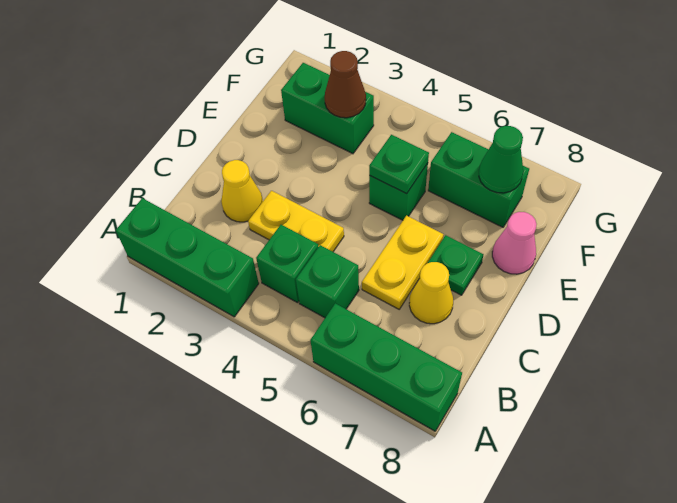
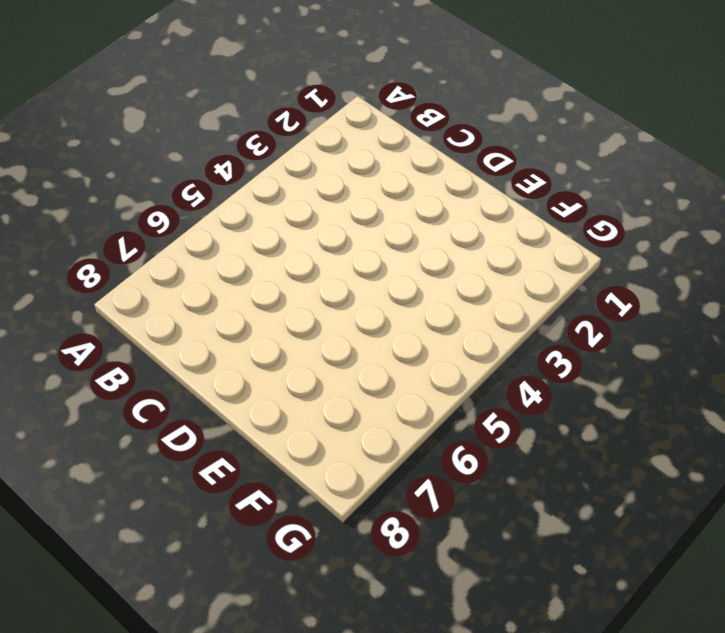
none -> green brick A1:A3 level 1
none -> green brick A6:A8 level 1
none -> green brick B4 level 1

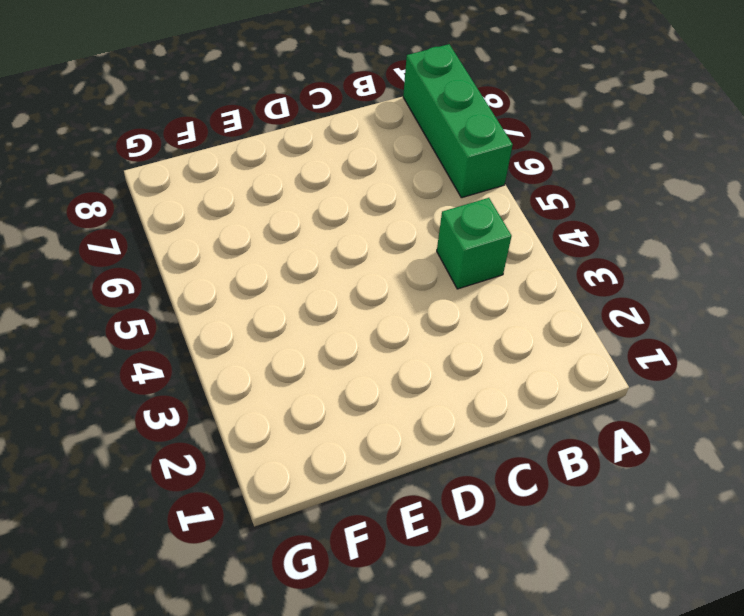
none -> green brick A1:A3 level 1
none -> green brick B5 level 1
none -> yellow cone C2 level 1

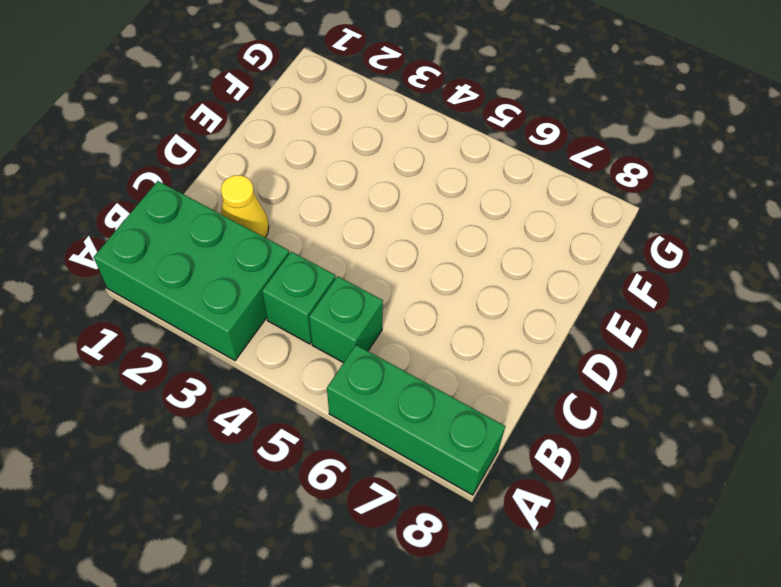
green brick A1:B3 level 1 -> green brick A1:A3 level 1
none -> yellow plate C3:C4 level 1
none -> yellow plate C6:D6 level 1
none -> yellow cone C7 level 1

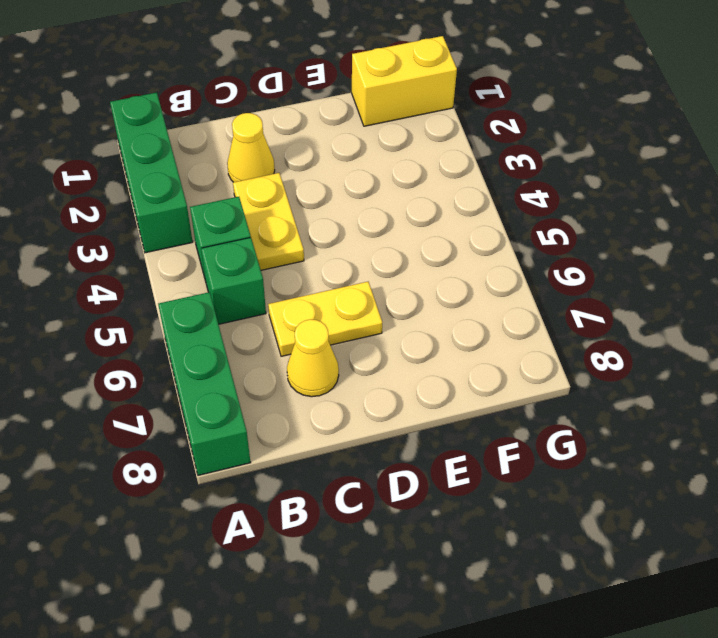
yellow brick F1:G1 level 1 -> none
none -> green plate D7 level 1
none -> green brick E5 level 1
none -> pink cone E8 level 1

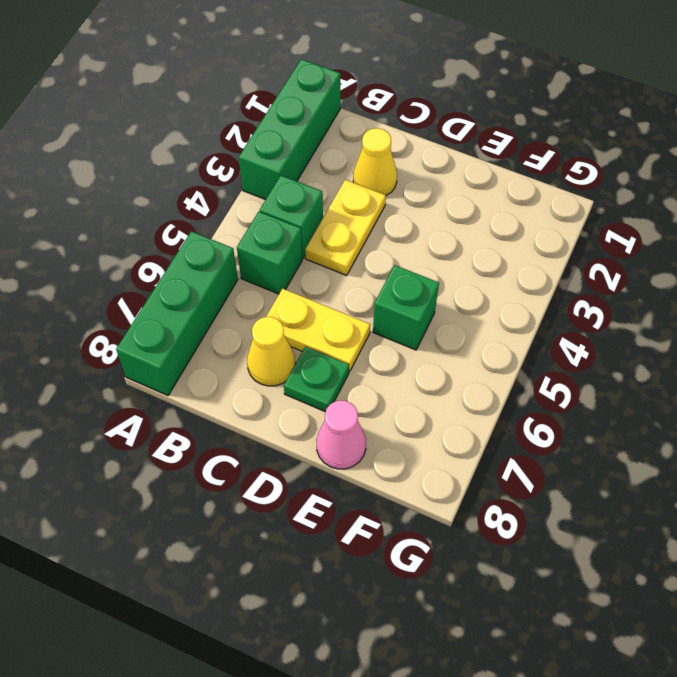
none -> green brick F2:F3 level 1
none -> green brick F6:F7 level 1
none -> green plate E5 level 2

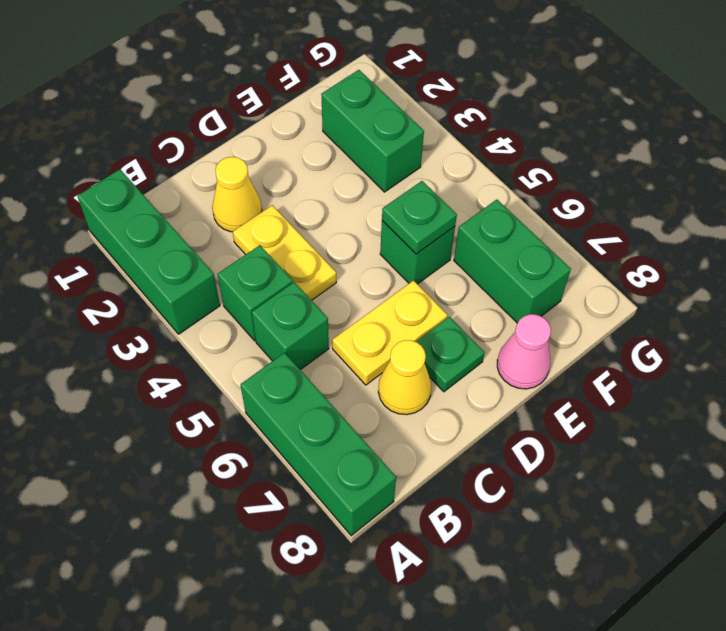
none -> brown cone F3 level 2
none -> green cone F7 level 2

